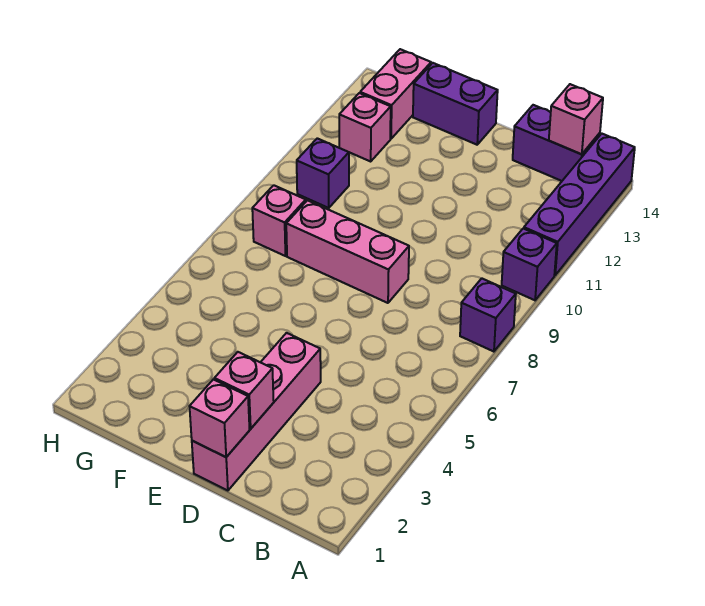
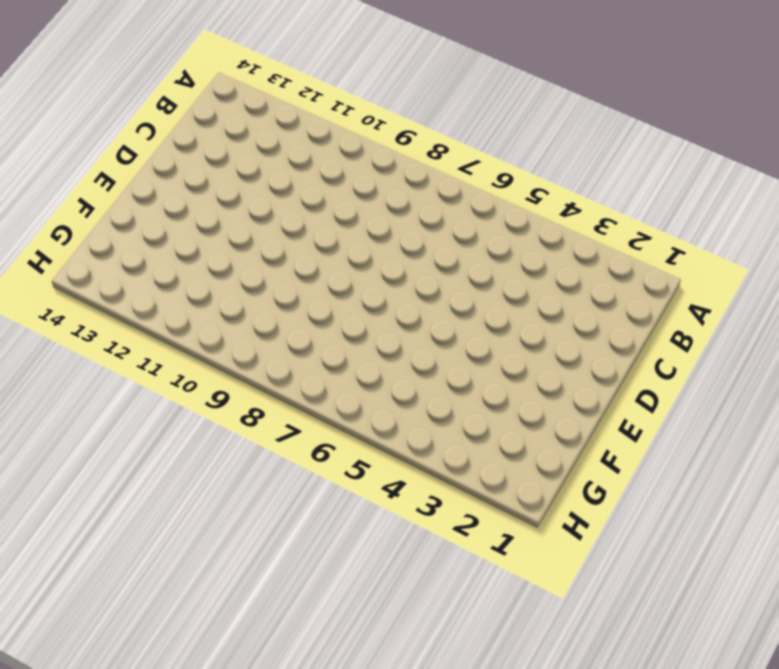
none -> purple brick A8 level 1
none -> purple brick A10 level 1
none -> purple brick A11:A14 level 1

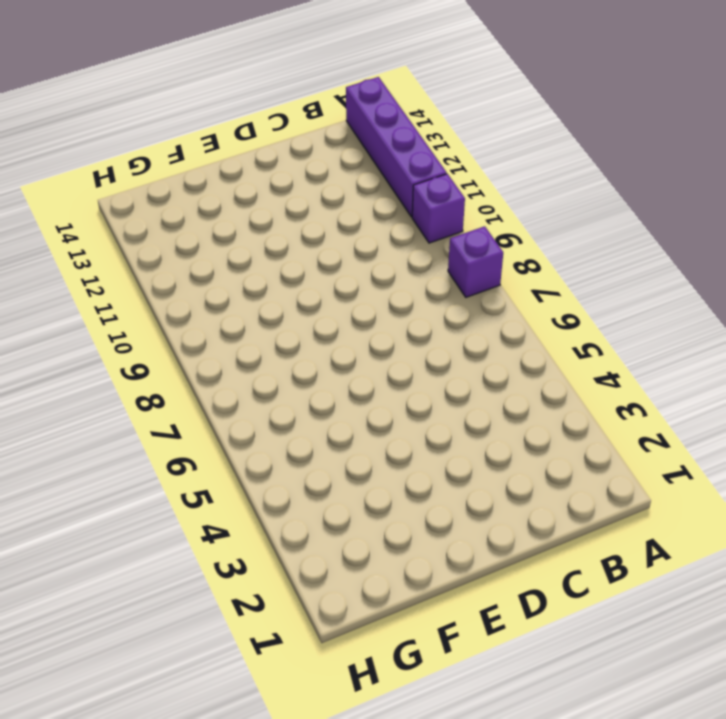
none -> purple brick B14:C14 level 1
none -> pink brick D1:D4 level 1
none -> pink brick D8:F8 level 1

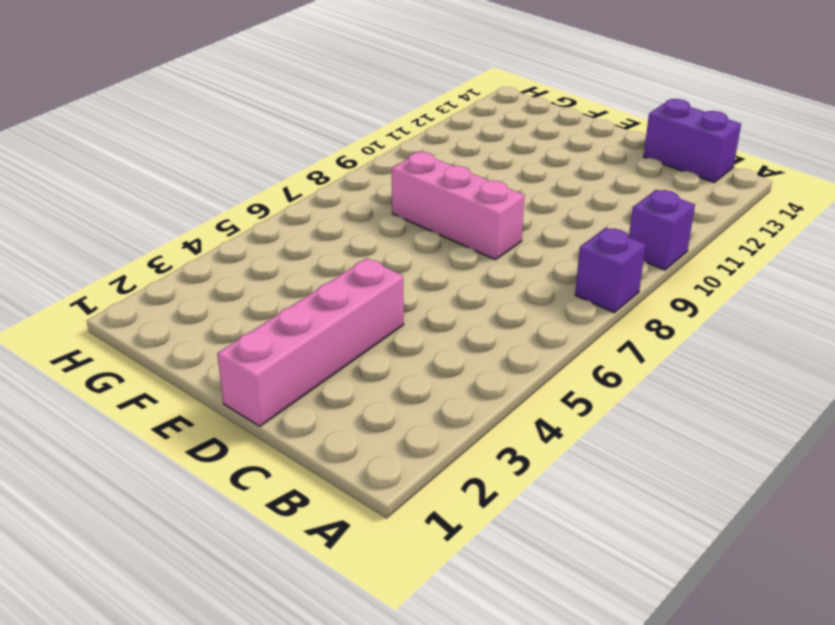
none -> purple brick A11:A14 level 1
none -> purple brick E14:F14 level 1
none -> pink brick G8 level 1

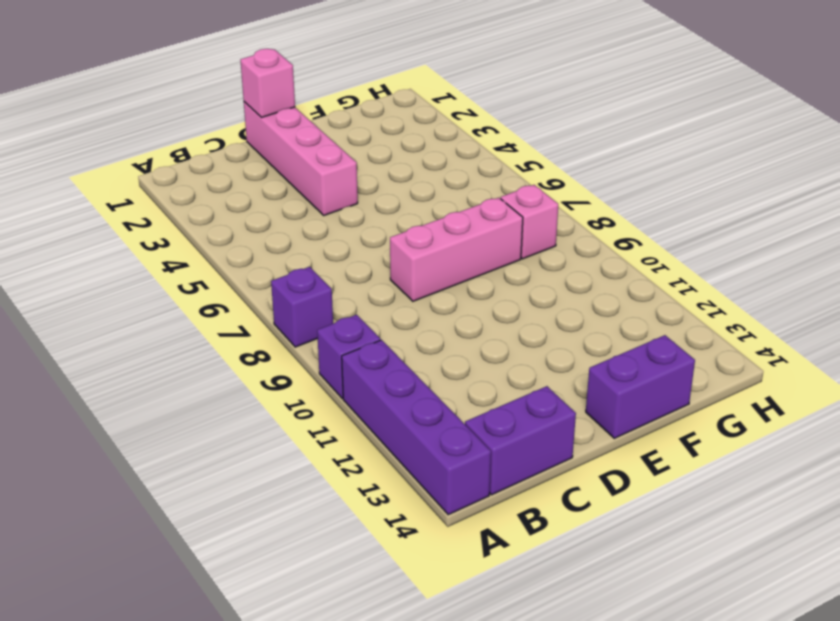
none -> purple brick G10 level 1
none -> pink brick G12 level 1
none -> pink brick G13:G14 level 1

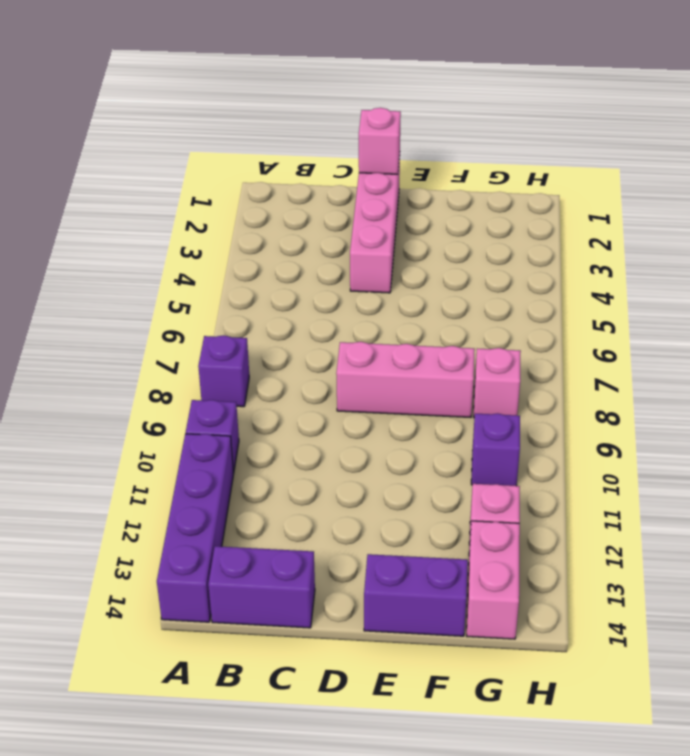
none -> pink brick B14 level 2
none -> pink brick D2 level 2

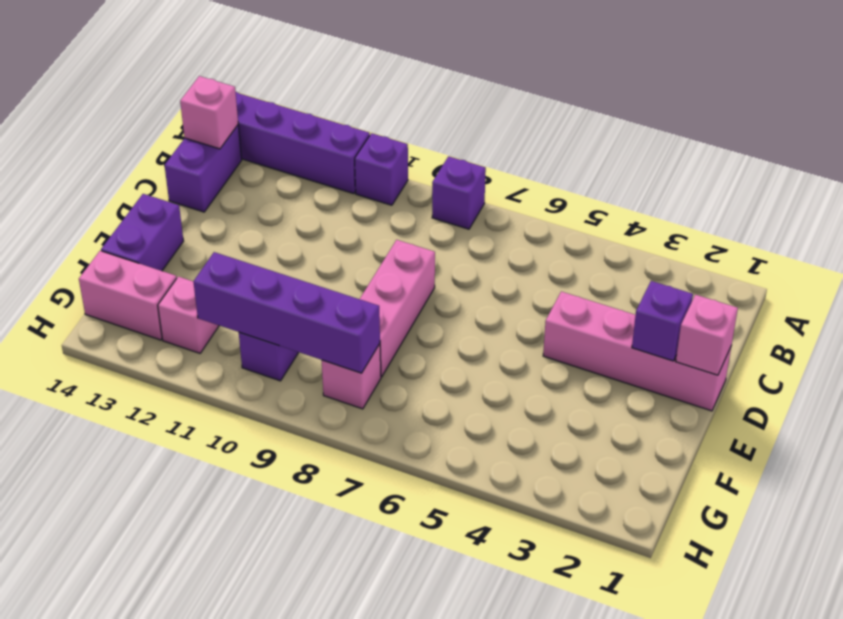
purple brick D2 level 2 -> pink brick D2 level 2
purple brick G8:G11 level 2 -> none

